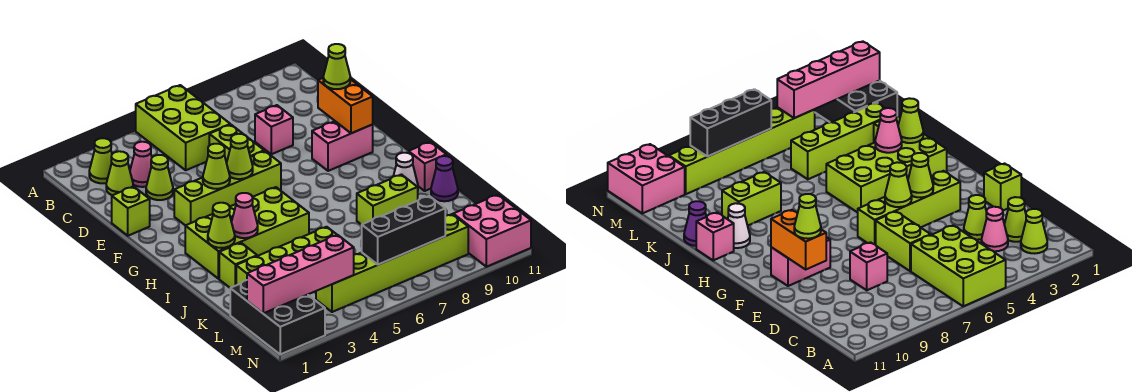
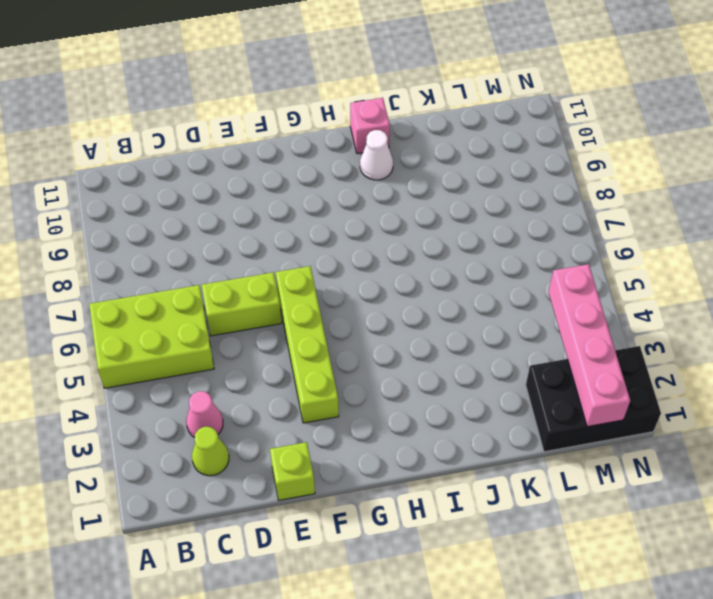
none -> lime cone B2 level 1
none -> lime cone D3 level 1
none -> pink brick D8 level 1

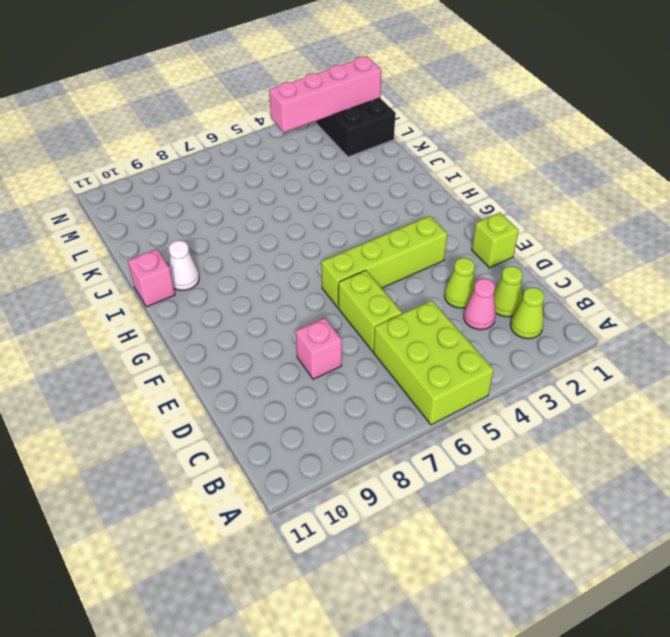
none -> pink brick F9:F10 level 1
none -> lime brick H2:I5 level 1
none -> lime brick J2 level 1

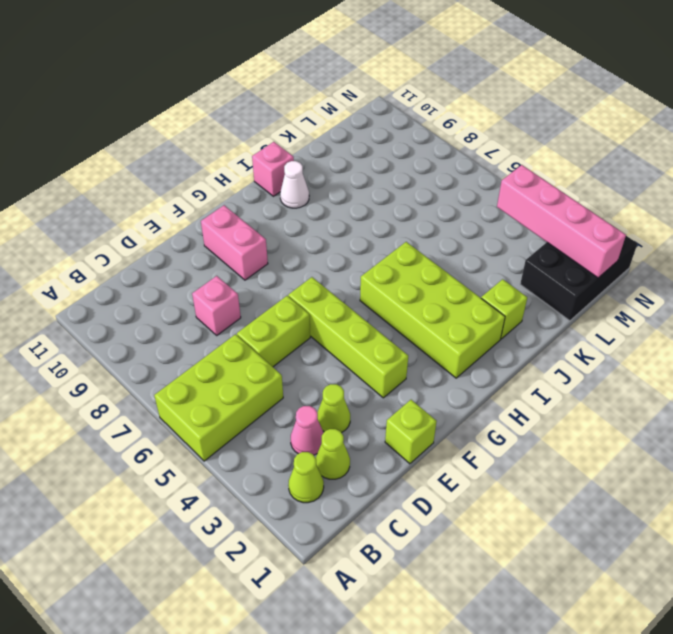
none -> lime brick J8:J9 level 1
none -> purple cone J11 level 1
none -> lime brick K2:K5 level 1

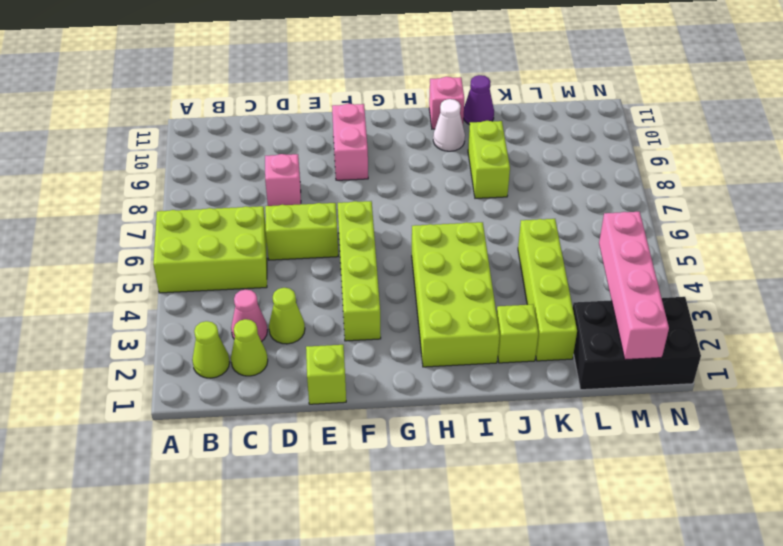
none -> lime brick M4:M9 level 1
none -> pink brick M10:N11 level 1
none -> orange brick E10:F10 level 2

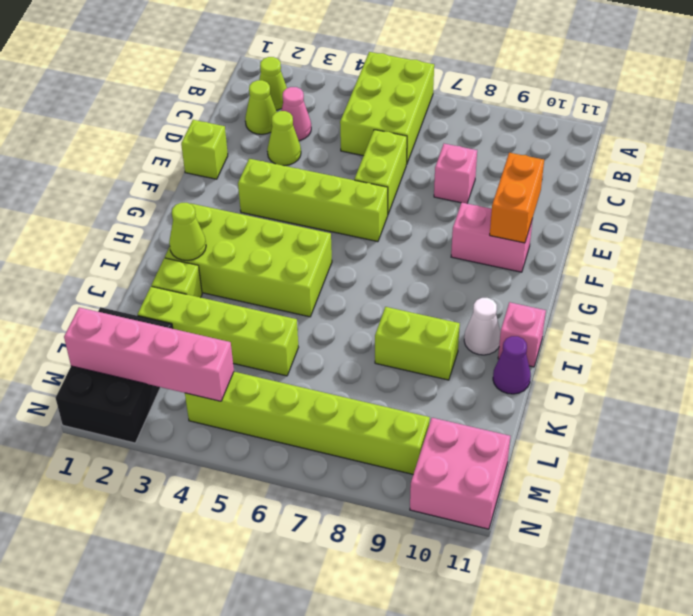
none -> lime cone F4 level 2
none -> lime cone F5 level 2
none -> pink cone I3 level 2

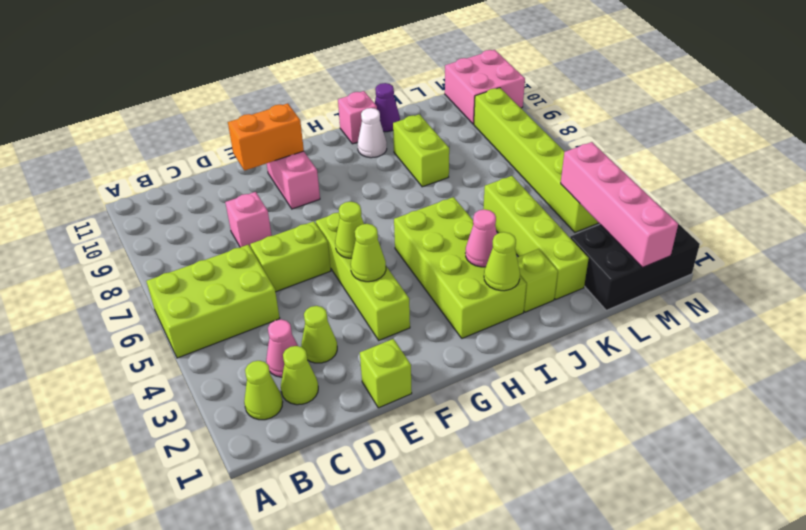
none -> black brick M6:M8 level 2
none -> lime cone E10 level 3

